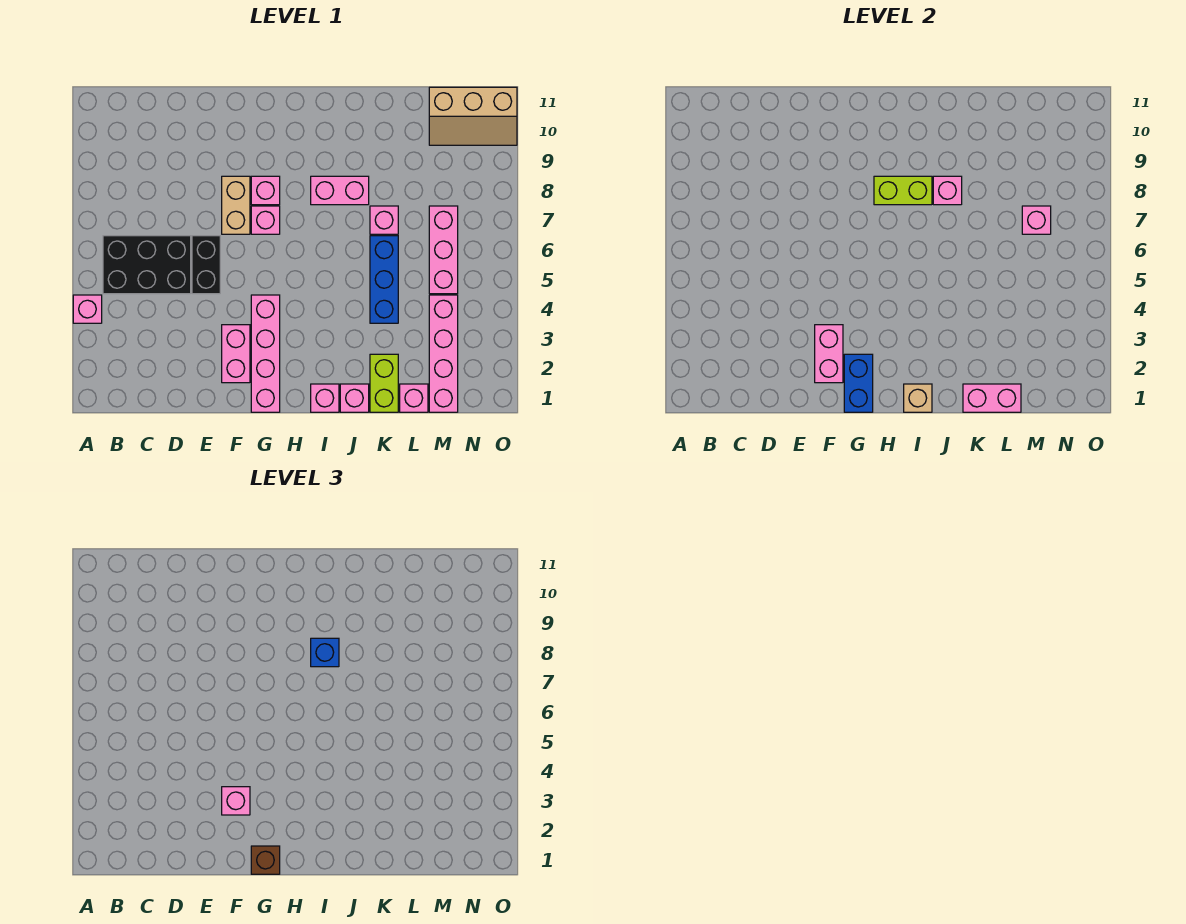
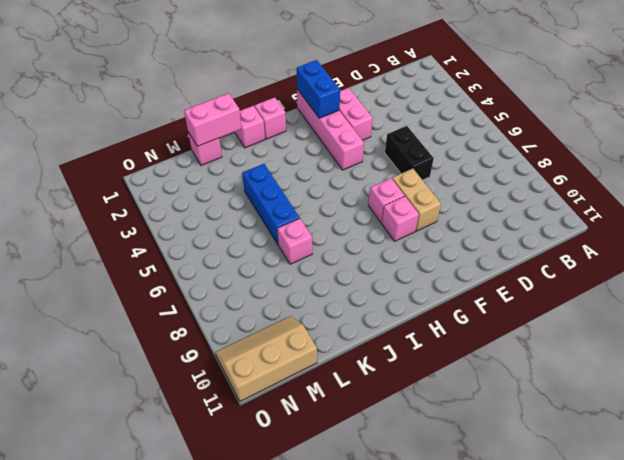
none -> pink brick A4 level 1
none -> black brick B5:D6 level 1
none -> pink brick I8:J8 level 1

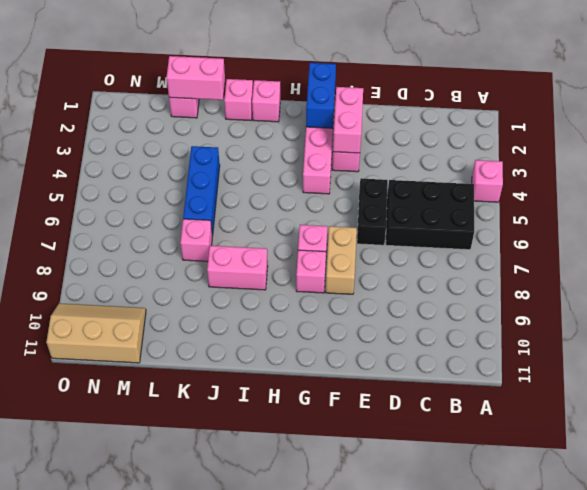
none -> lime brick K1:K2 level 1
none -> pink brick M1:M4 level 1
none -> pink brick M5:M7 level 1

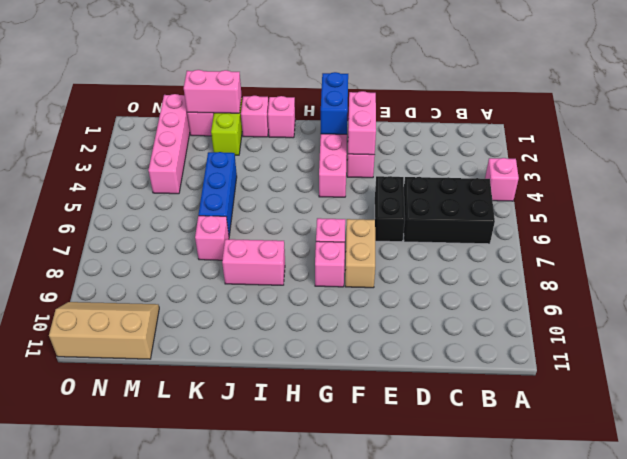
none -> pink brick M5:M7 level 1
none -> lime brick H8:I8 level 2
none -> tan brick I1 level 2

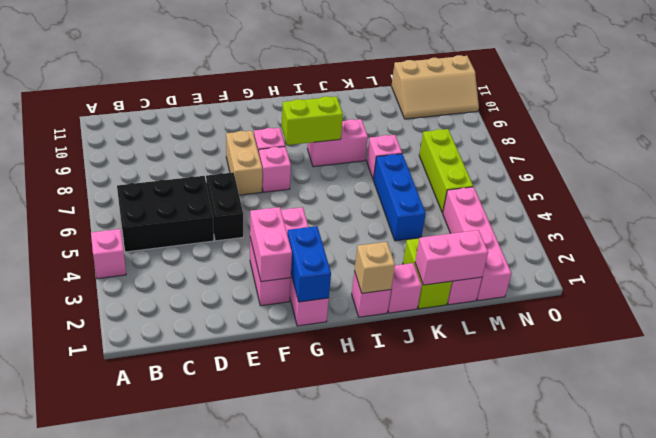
lime brick M5:M7 level 1 -> pink brick M5:M7 level 1
none -> pink brick J8 level 2
none -> pink brick M7 level 2
none -> pink brick F3 level 3

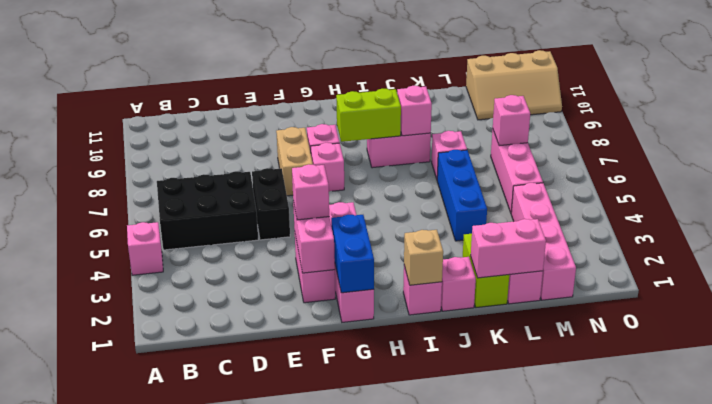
none -> brown brick G1 level 3
none -> blue brick I8 level 3

